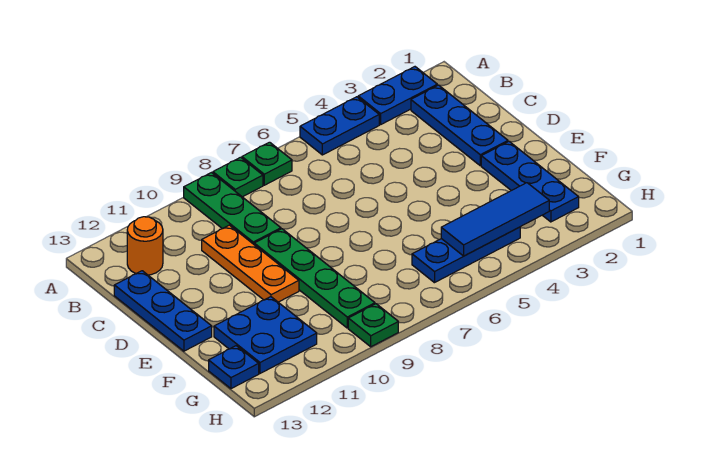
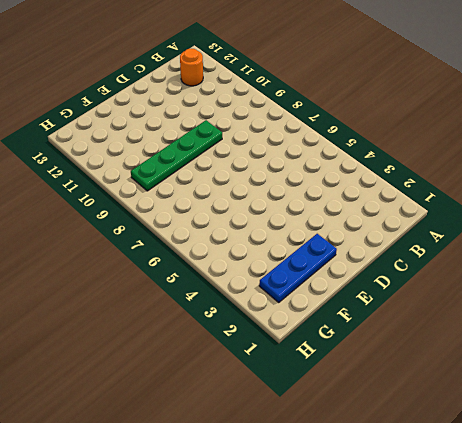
none -> blue plate A2:A3 level 1
none -> blue plate A4:A5 level 1
none -> green plate A7 level 1

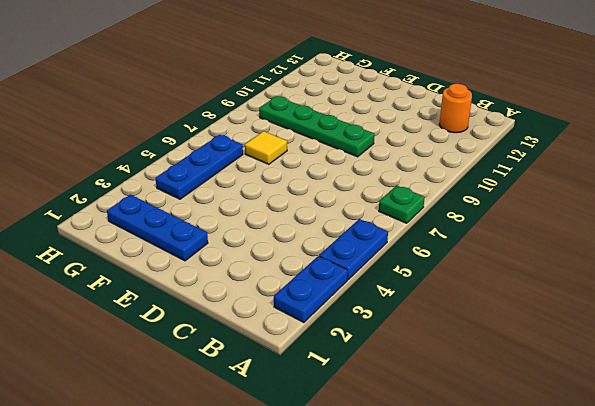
yellow tile F7 level 1 -> none
none -> green plate A8 level 1
none -> green plate A9:C9 level 1
none -> blue plate B2:D2 level 1

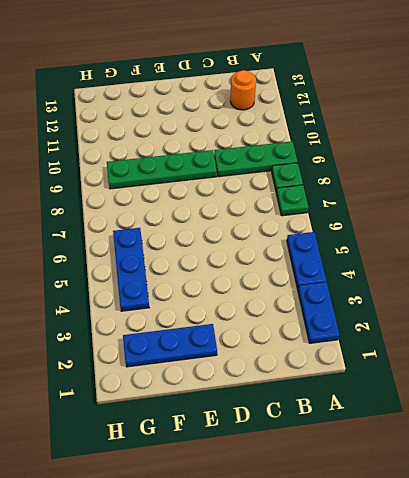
none -> blue plate B2:D2 level 1
none -> orange plate C10:E10 level 1
none -> blue plate C13:E13 level 1

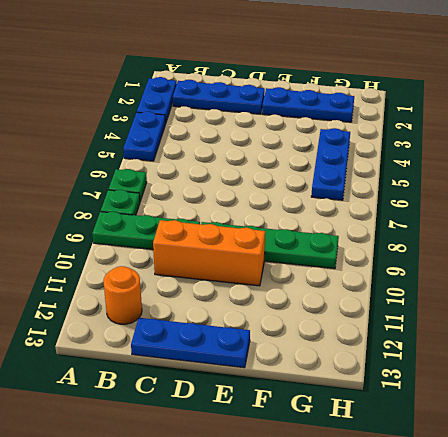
orange brick C10:E10 level 1 -> orange plate C10:E10 level 1
none -> blue plate F11:G12 level 1
none -> blue plate G13 level 1
none -> green plate H9 level 1

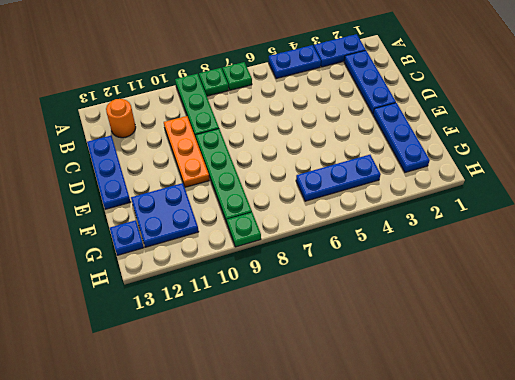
none -> blue tile G3:G5 level 2

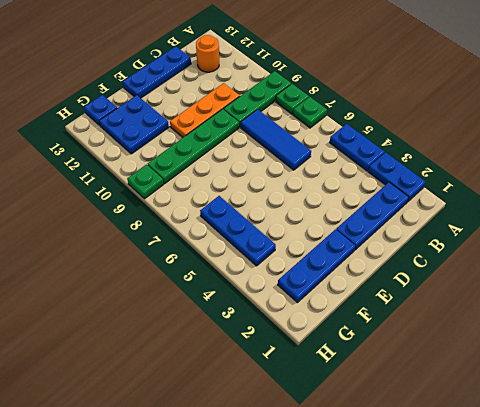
blue tile C6:C8 level 1 -> blue tile G3:G5 level 2

